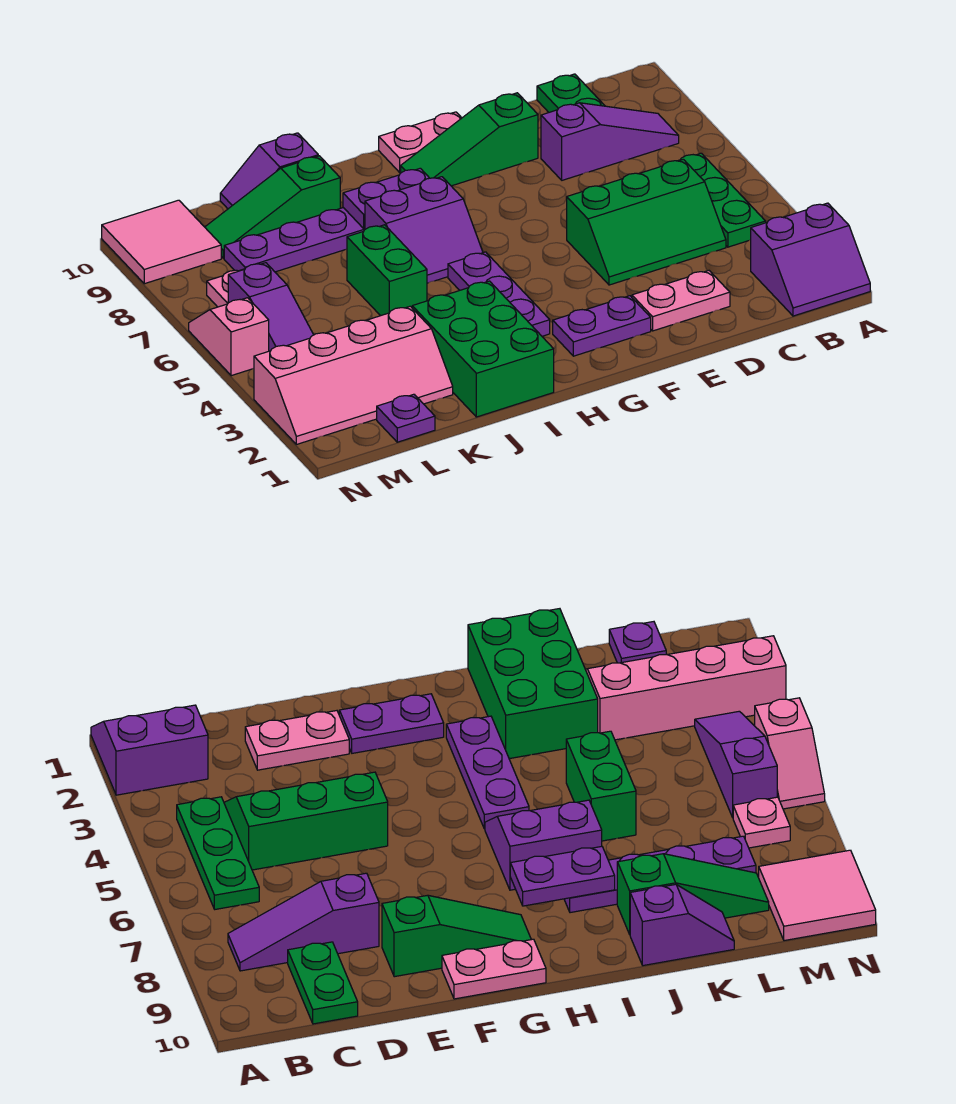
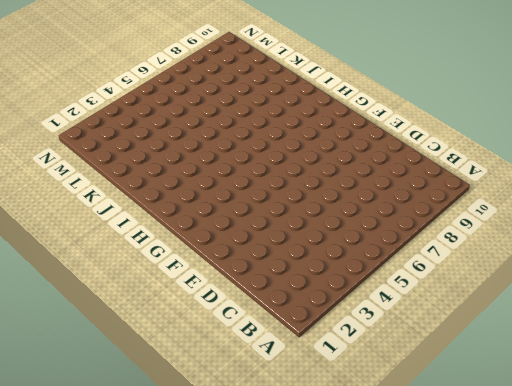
none -> purple slope A1:B2 level 1 top 2
none -> green plate B4:B6 level 1
none -> purple slope B8:D8 level 1 top D

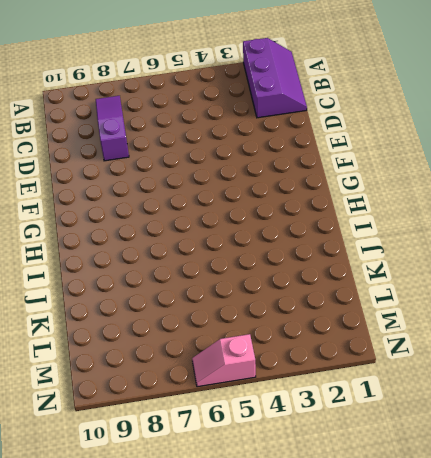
purple slope A1:C2 level 1 top 2 -> purple slope A1:B2 level 1 top 2
none -> green plate B4:B6 level 1
none -> green slope C4:E5 level 1 top 5
none -> green plate C9:C10 level 1

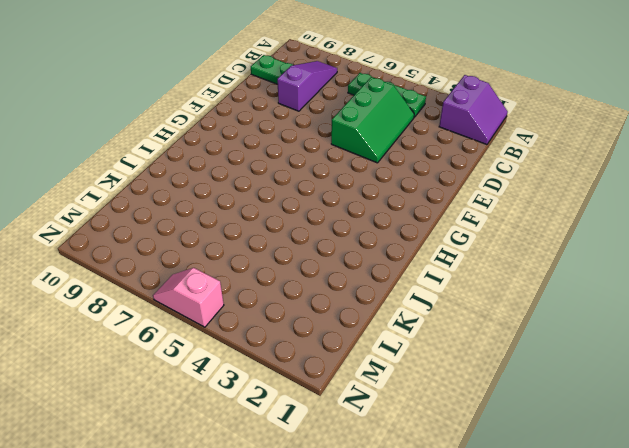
none -> pink plate D2:E2 level 1
none -> green slope E9:G9 level 1 top E
none -> purple plate F2:G2 level 1

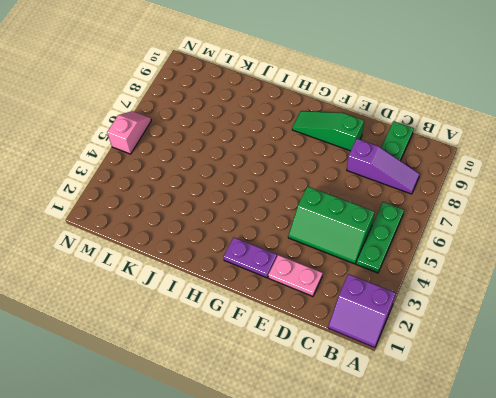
none -> pink plate F10:G10 level 1
none -> purple plate H3:H5 level 1
none -> purple slope H6:I7 level 1 top 7

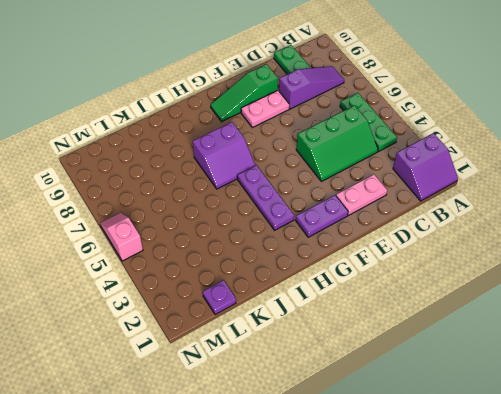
pink plate E8:F8 level 1 -> pink plate F10:G10 level 1
none -> green brick I1:J3 level 1
none -> purple plate I8:L8 level 1
none -> green brick J5:J6 level 1

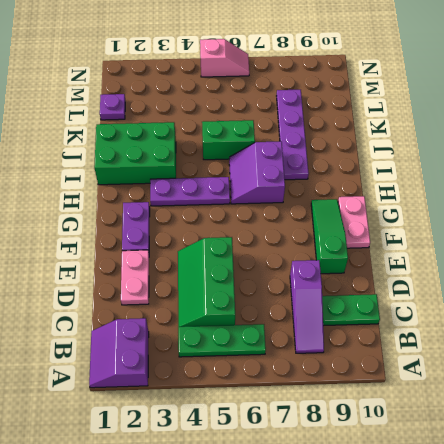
none -> green slope J9:L9 level 1 top J
none -> purple slope J10:K10 level 1 top J
none -> pink slope K2:N3 level 1 top 3

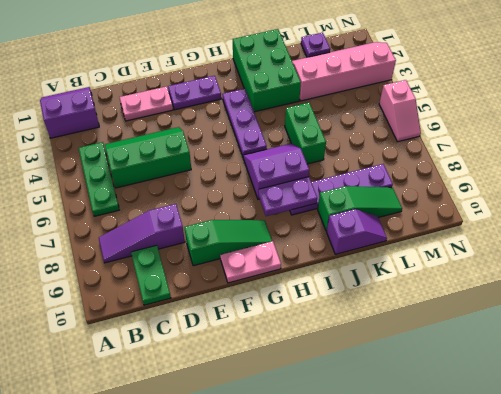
none -> purple slope M4:M6 level 1 top 6
none -> pink plate M7 level 1
none -> pink tile M9:N10 level 1

